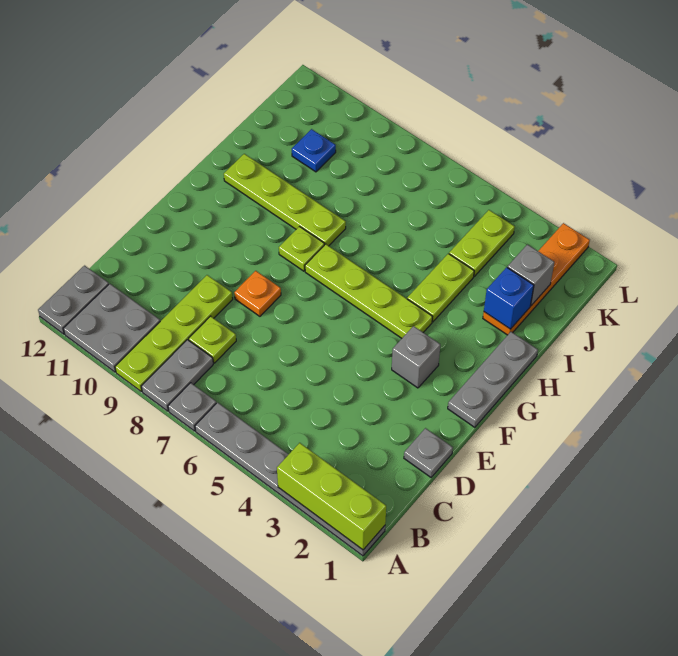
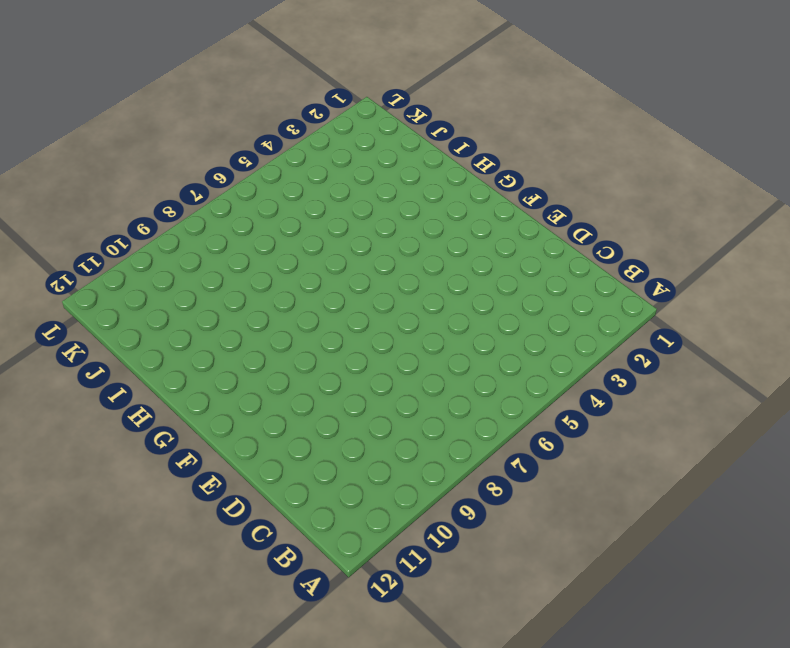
none -> grey plate A1:A6 level 1
none -> grey plate A7 level 1
none -> grey plate A8:B8 level 1

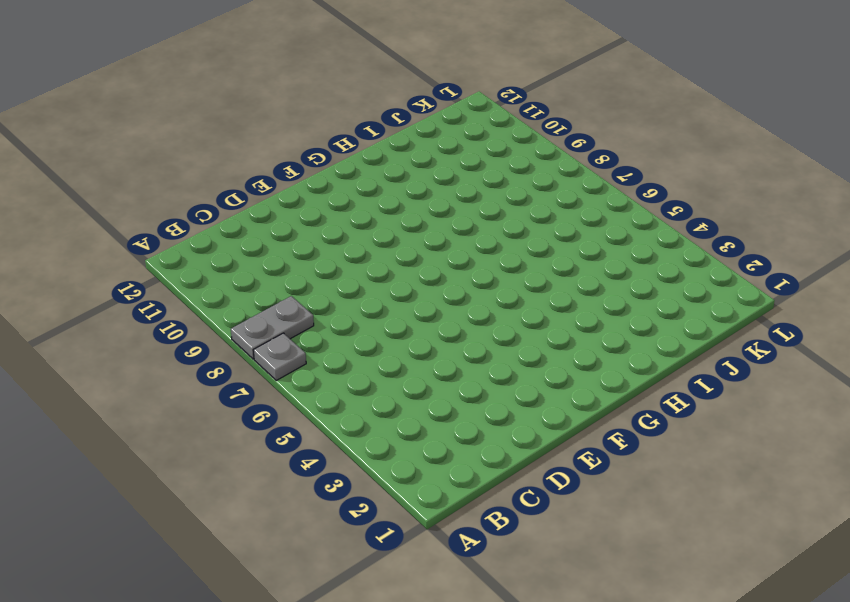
none -> grey plate A1:A6 level 1
none -> lime plate A9:D9 level 1
none -> grey plate A10:B11 level 1

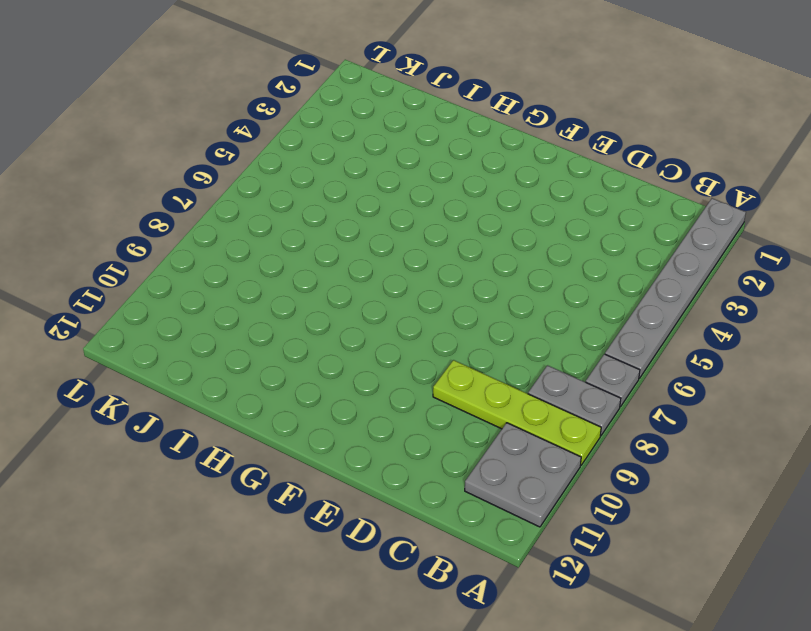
none -> grey plate A12:B12 level 1
none -> lime plate C8 level 1
none -> grey plate D1 level 1

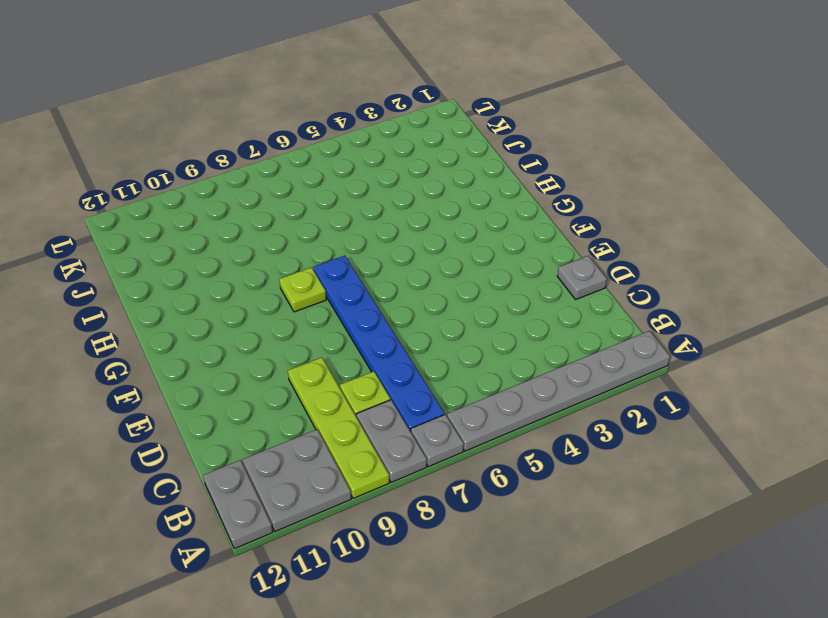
blue plate B7:G7 level 1 -> lime plate G4:G7 level 1
none -> orange plate E8 level 1
none -> grey plate F1:H1 level 1
none -> grey brick F3 level 1

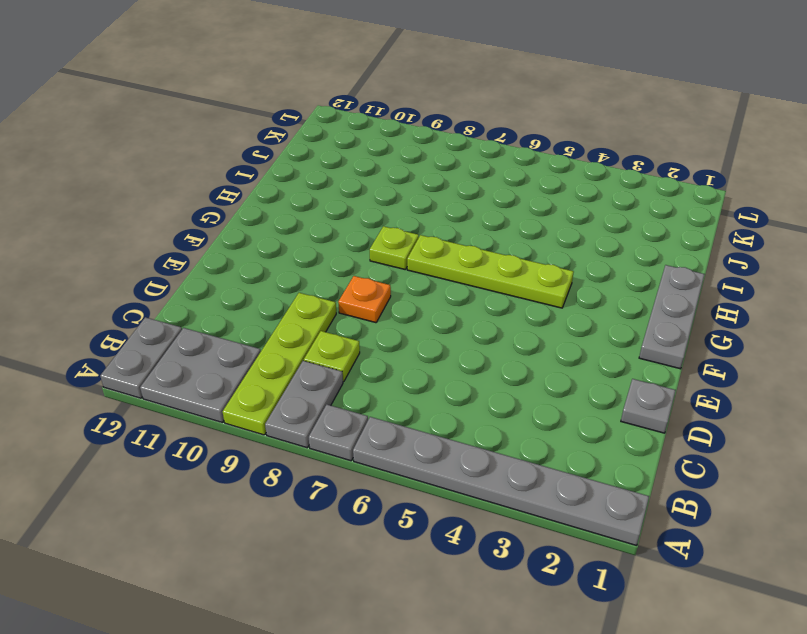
none -> grey brick F3 level 1
none -> lime plate H4:I4 level 1
none -> lime plate H8:H11 level 1

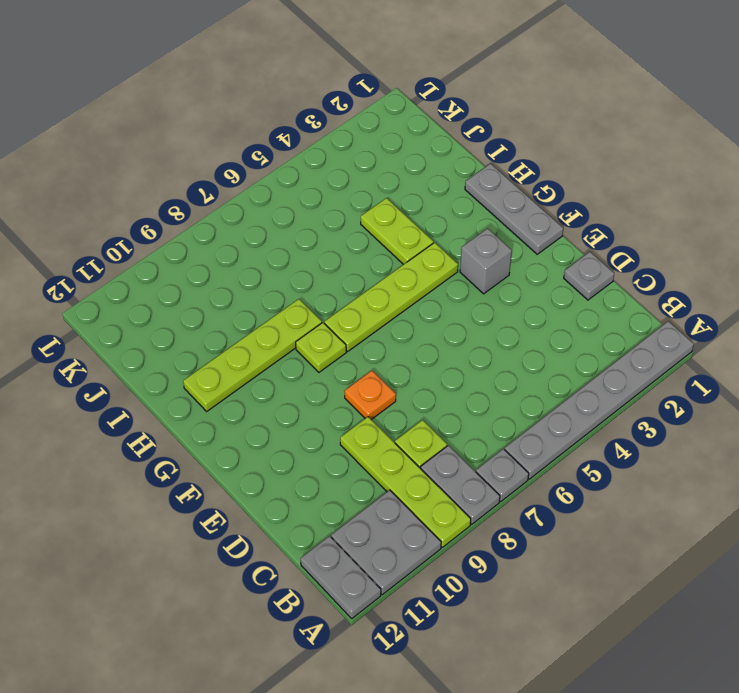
none -> orange plate I2:L2 level 1
none -> lime plate J4:K4 level 1
none -> blue plate J10 level 1

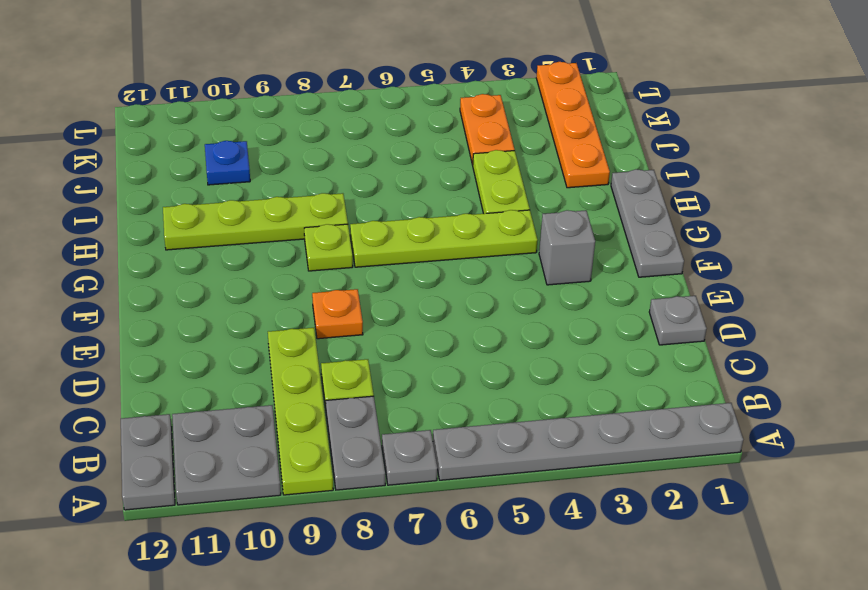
orange plate J4:K4 level 1 -> lime plate J4:K4 level 1
none -> lime brick A1:A3 level 2
none -> blue brick I2 level 2
none -> grey brick J2 level 2

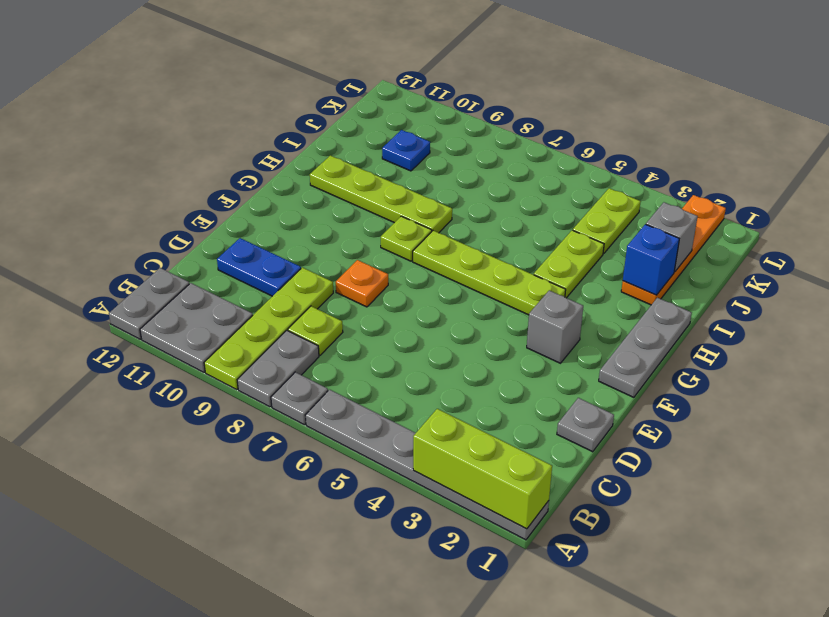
blue plate D10:D11 level 1 -> none

